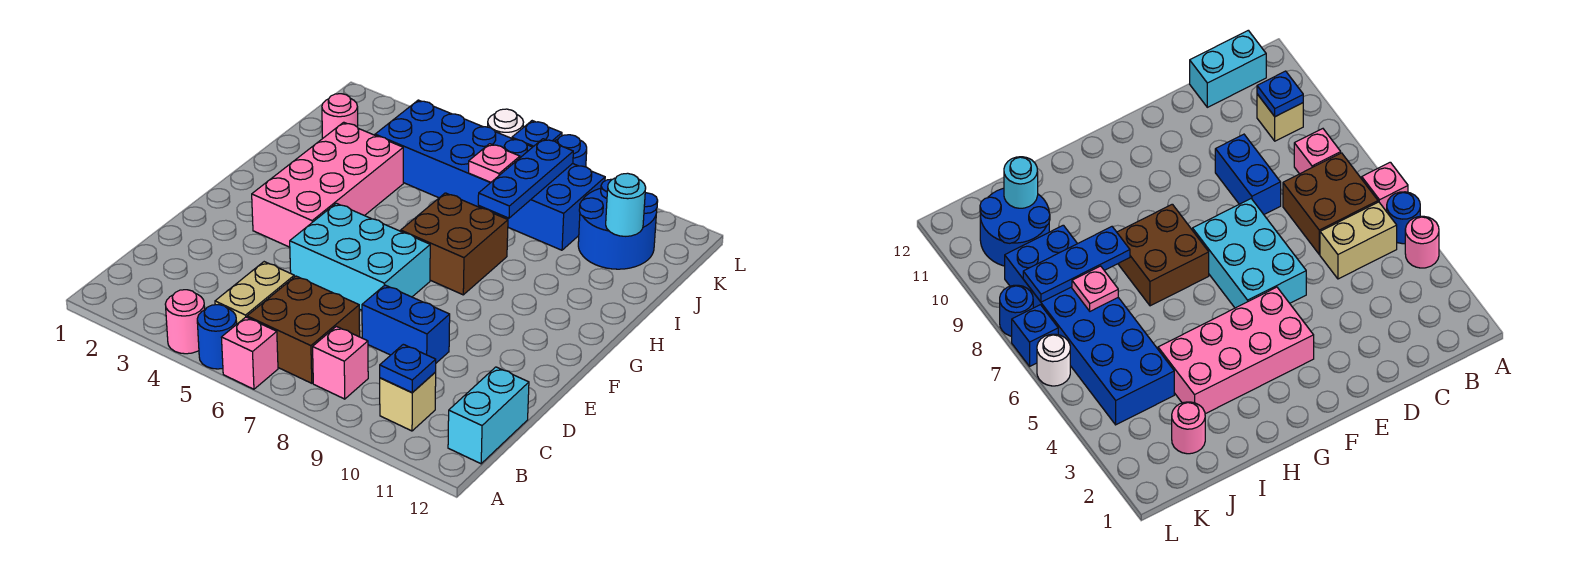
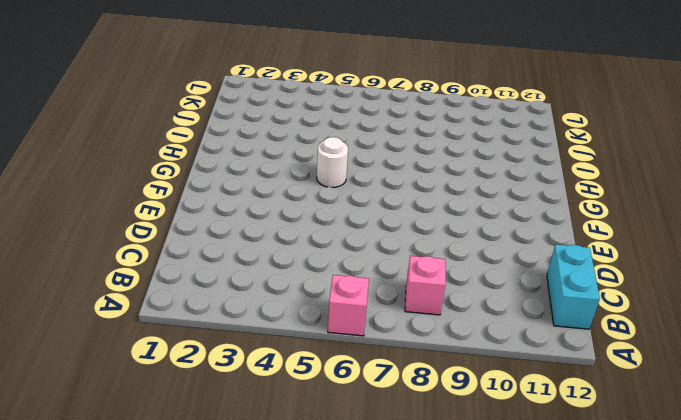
white round brick G5 level 1 -> white round brick L6 level 1
none -> pink round brick A4 level 1
none -> blue round brick A5 level 1
none -> tan brick B5:C5 level 1

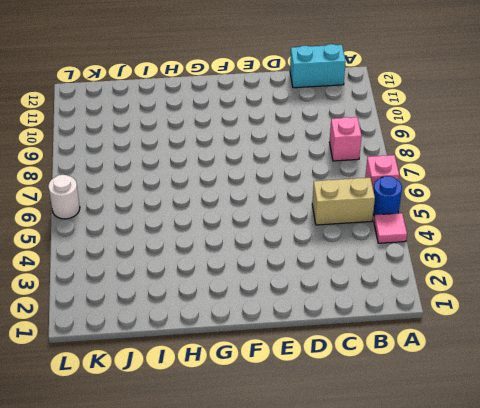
pink tile A4 level 1 -> pink round brick A4 level 1
none -> brown brick B6:C7 level 1
none -> tan brick B10 level 1
none -> blue brick D8:D9 level 1

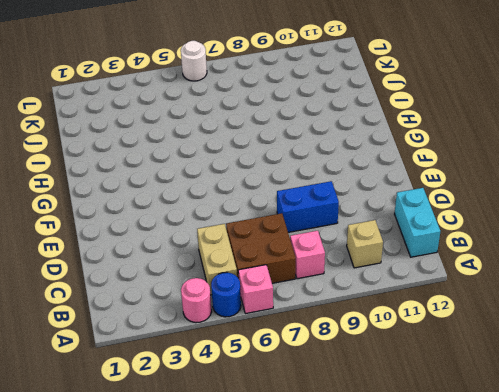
none -> cyan brick E5:F7 level 1
none -> pink brick F3:I4 level 1
none -> brown brick G7:H8 level 1

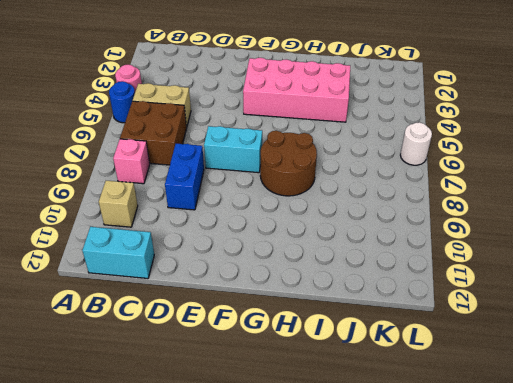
cyan brick E7:F7 level 1 -> cyan brick E5:F7 level 1
brown round brick G7:H8 level 1 -> brown brick G7:H8 level 1
none -> pink brick A6 level 1
none -> pink round brick J2 level 1
none -> blue brick J4:K9 level 1

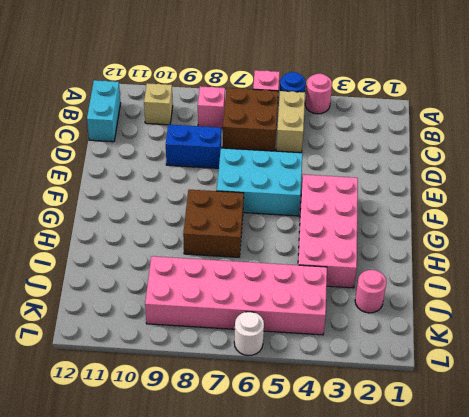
pink brick J4:K9 level 1 -> blue brick J4:K9 level 1
none -> blue round brick J10:K11 level 1
none -> blue brick L7 level 1
none -> blue round brick L8 level 1

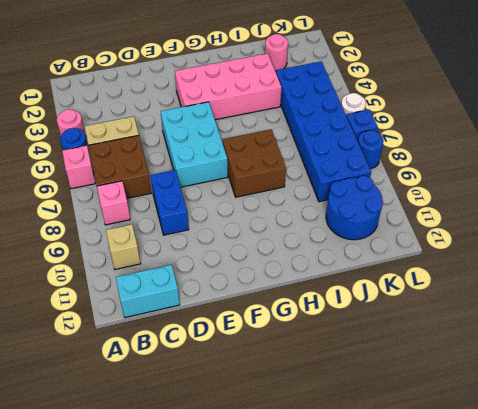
none -> blue plate B10 level 2
none -> blue plate I8:K8 level 2
none -> pink plate J7 level 2

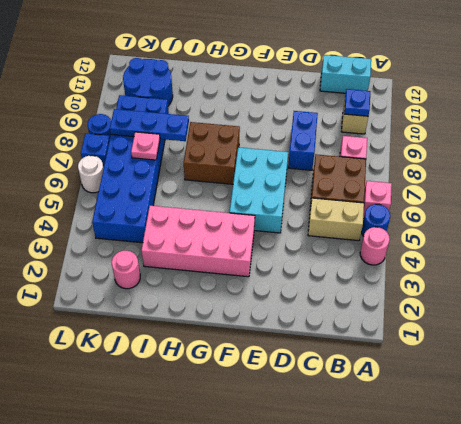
none -> cyan round brick J11 level 2

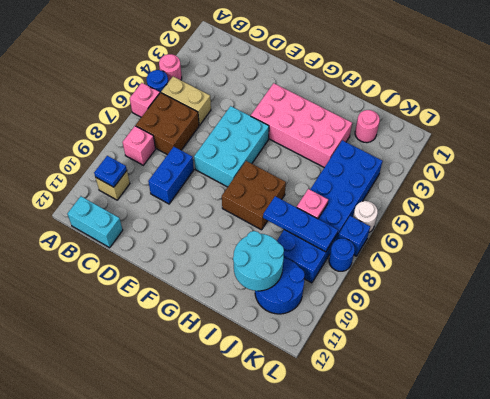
cyan round brick I10:J11 level 2 -> cyan round brick J11 level 2

